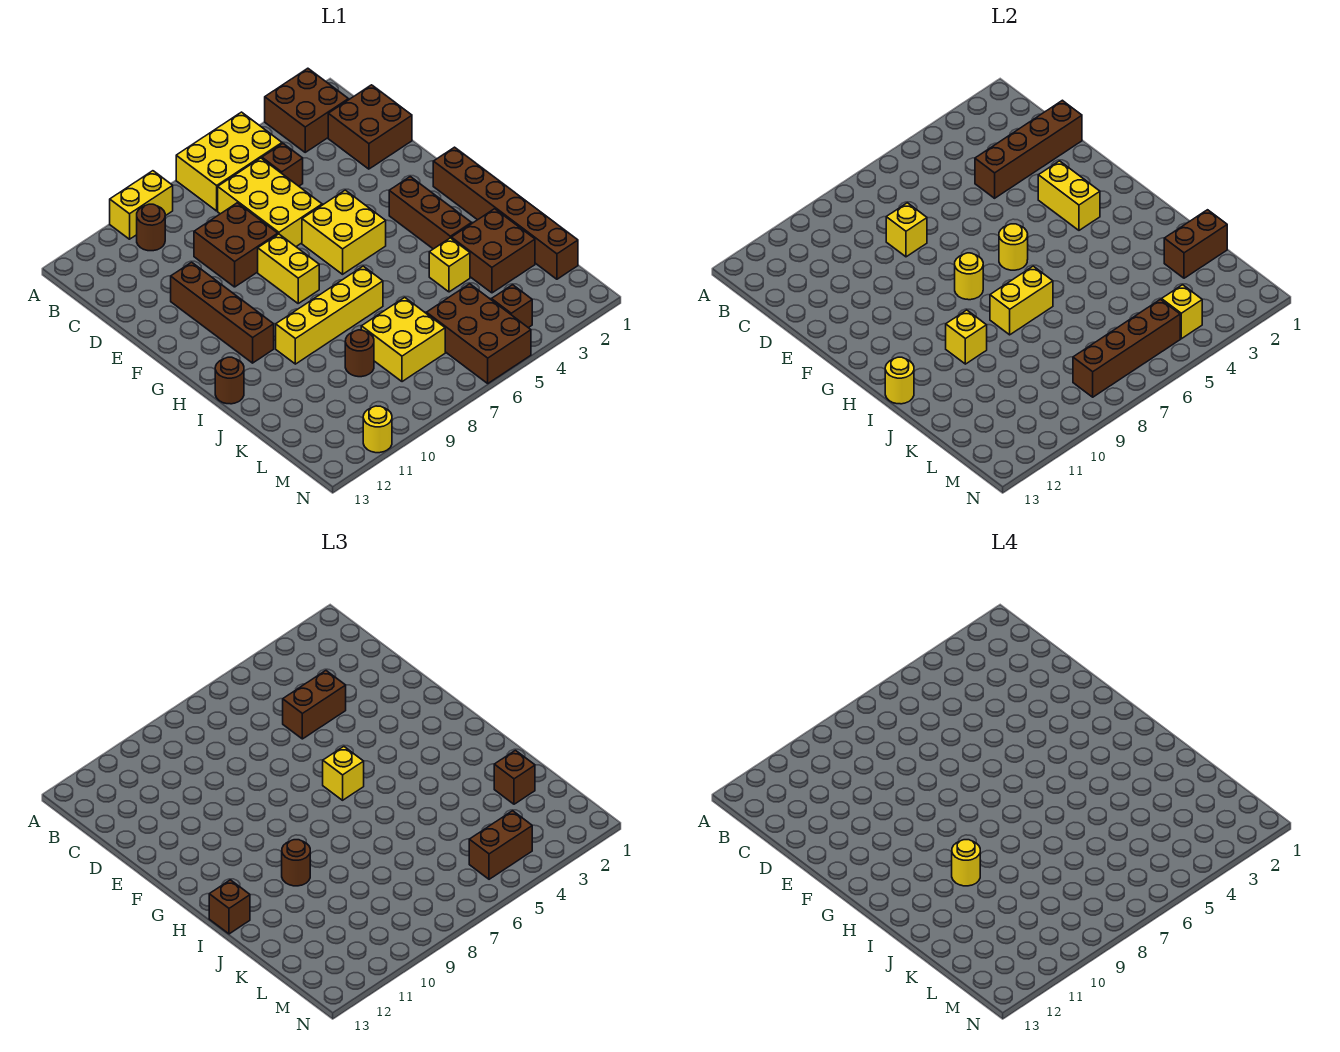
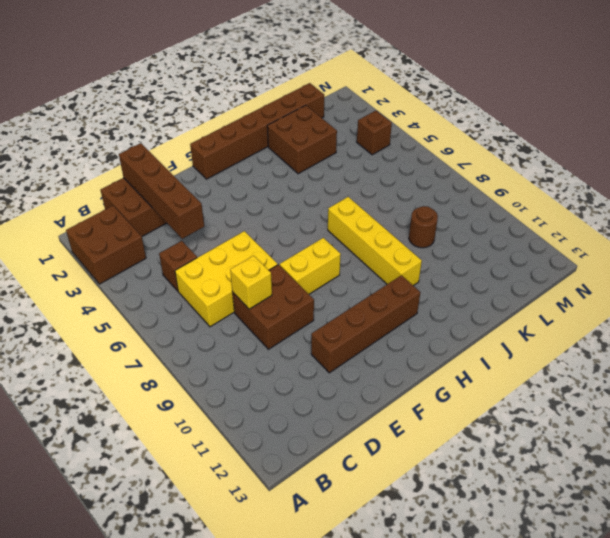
none -> yellow brick A5:B7 level 1
none -> yellow brick A9:A10 level 1
none -> brown round brick B10 level 1
none -> yellow brick F5:G6 level 1

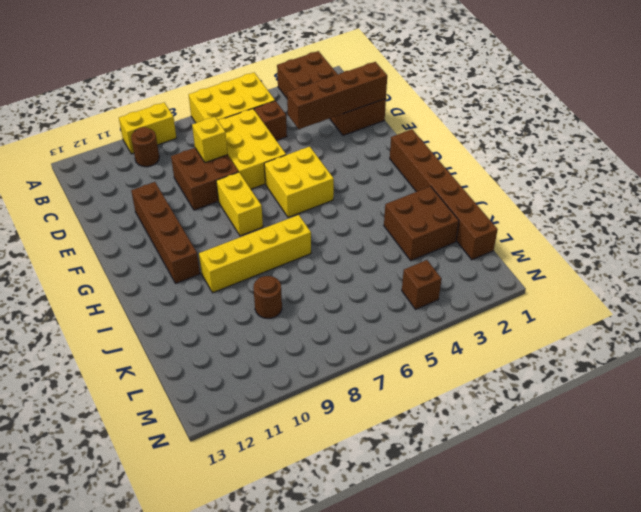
none -> brown brick G3:I3 level 1
none -> brown round brick I13 level 1
none -> yellow brick J4 level 1
none -> yellow brick K7:L8 level 1

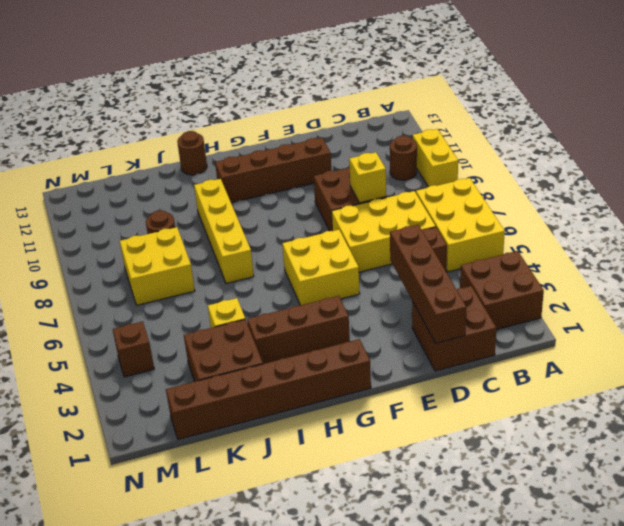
none -> yellow brick F8:G8 level 1
none -> brown brick L5:N6 level 1
none -> yellow round brick N11 level 1
none -> yellow brick F3:G3 level 2

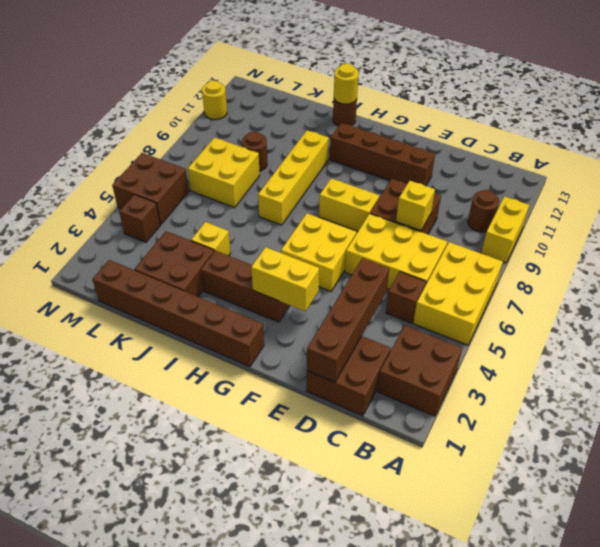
brown brick M5:N6 level 1 -> brown brick L5:N6 level 1
none -> yellow round brick G6 level 2
none -> yellow round brick G8 level 2
none -> yellow brick I7:I8 level 2
none -> yellow brick I10 level 2

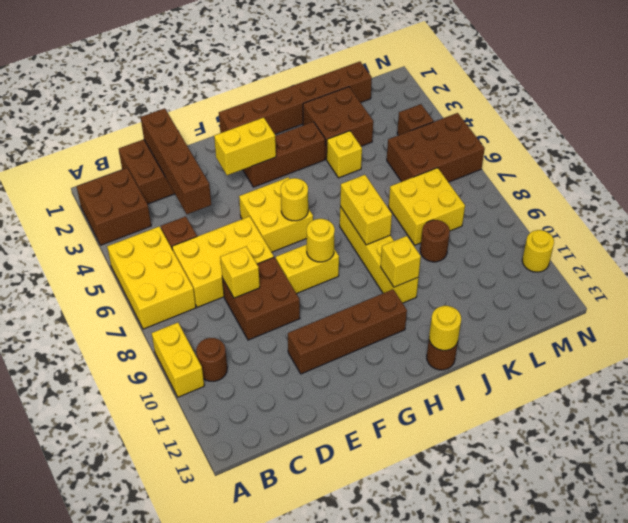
none -> brown brick K1:K2 level 2
none -> yellow brick M4 level 2
none -> brown brick M5:M8 level 2
none -> brown brick D4:D5 level 3

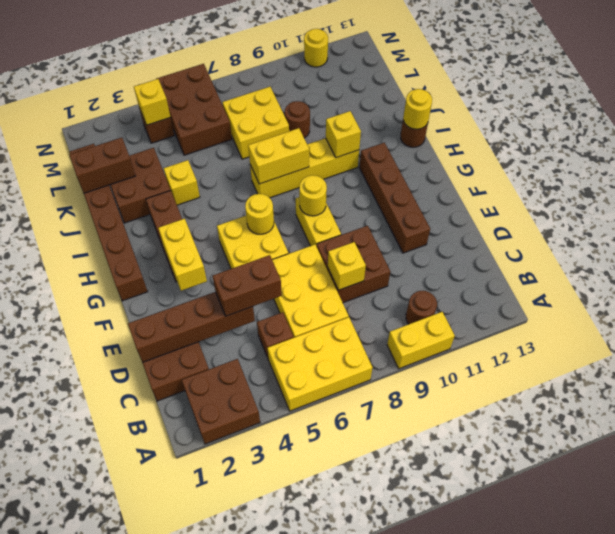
none -> brown brick M5:M8 level 2
none -> yellow brick G6 level 3
none -> brown round brick I10 level 3
none -> brown brick I13 level 3

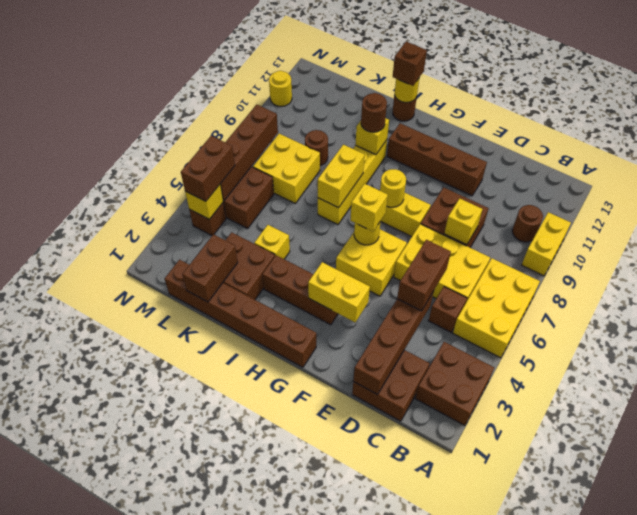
none -> brown brick K2 level 3
none -> yellow round brick I10 level 4

